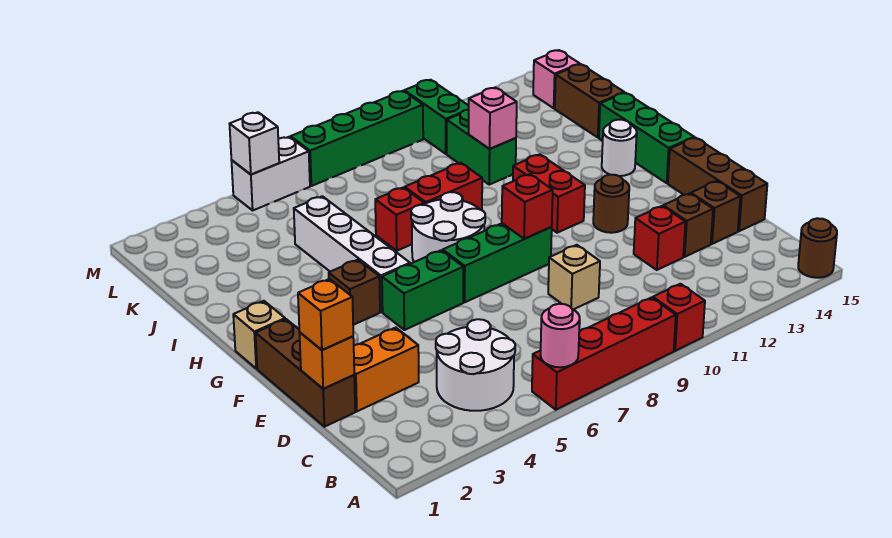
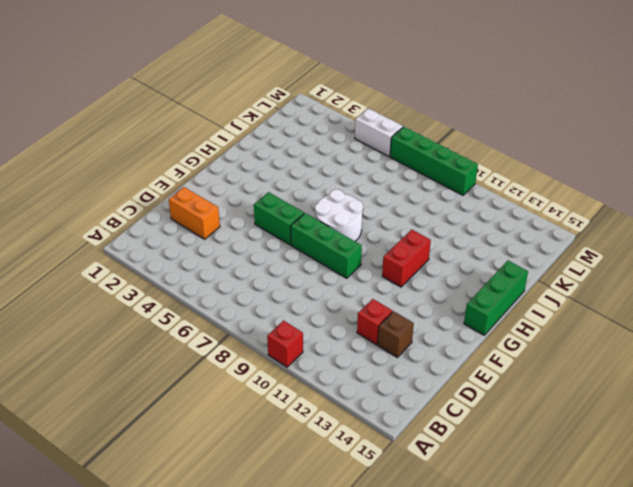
none -> red brick A6:A9 level 1
none -> brown round brick A15 level 1
none -> white round brick B4:C5 level 1
none -> brown brick D1:F1 level 1

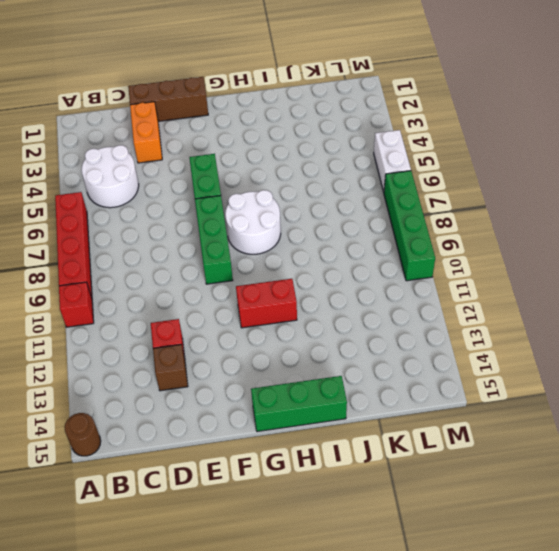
none -> tan brick D9 level 1
none -> brown brick D14 level 1
none -> brown brick D15:F15 level 1
none -> brown round brick F12 level 1

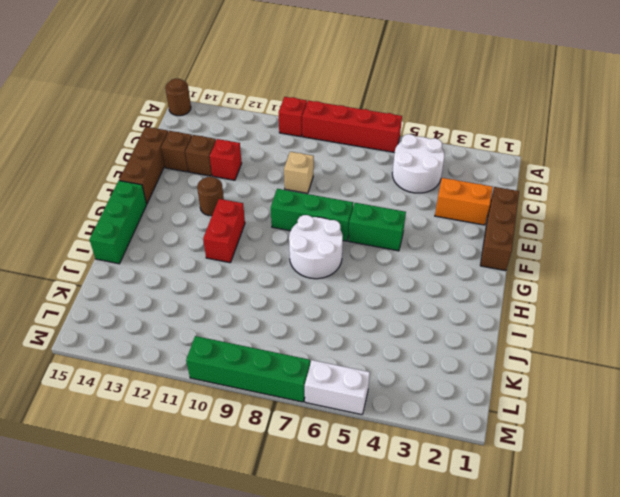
none -> tan brick G1 level 1
none -> brown brick G4 level 1
none -> white brick G5:J5 level 1
none -> white round brick H14 level 1

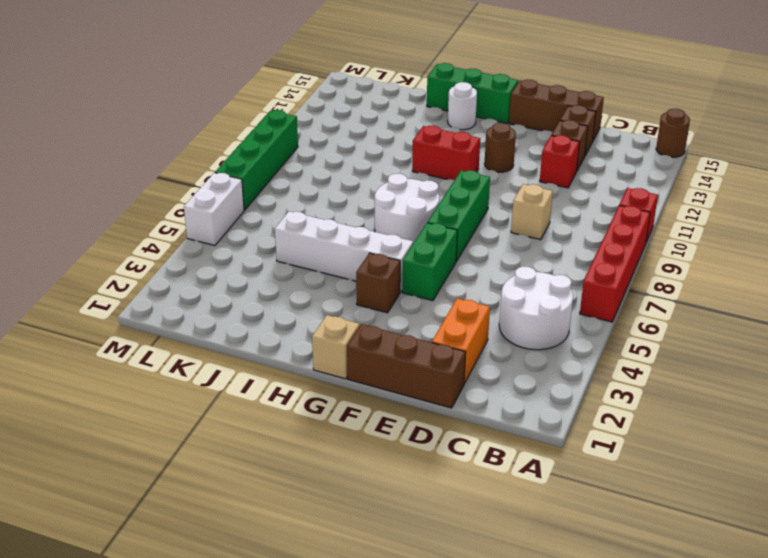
none -> red brick I7 level 1
none -> red brick I8:I9 level 1
none -> green brick J11:K11 level 1
none -> brown brick J15:K15 level 1

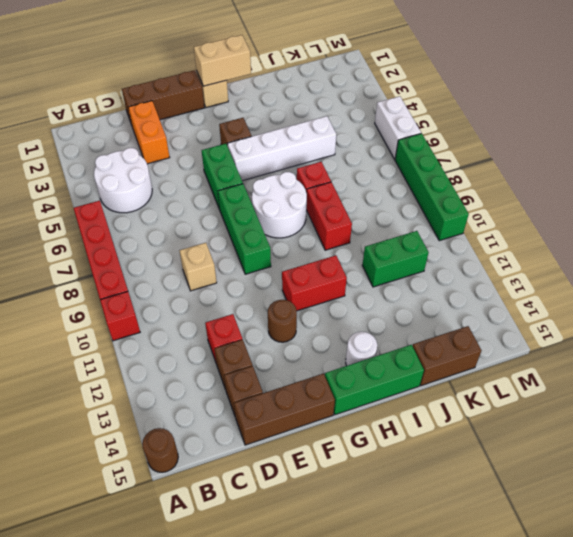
tan brick G1:H1 level 2 -> none
none -> green brick L11:M11 level 1
none -> pink brick L15 level 1
none -> pink round brick A6 level 2
none -> orange brick D1 level 2

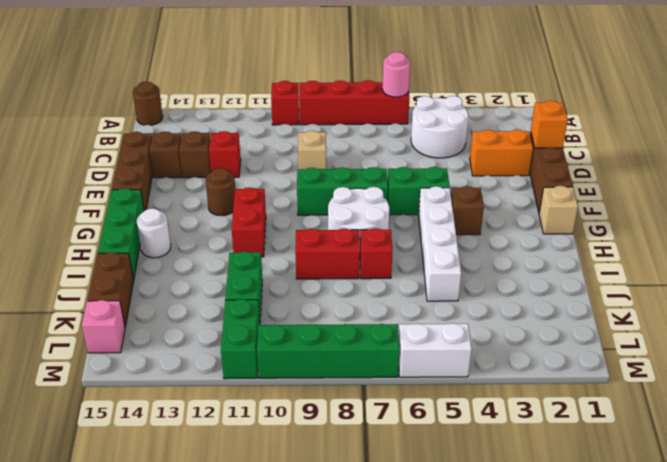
none -> red brick F9 level 2
none -> pink brick J11 level 2
none -> white brick M5 level 2
none -> orange brick D1 level 3

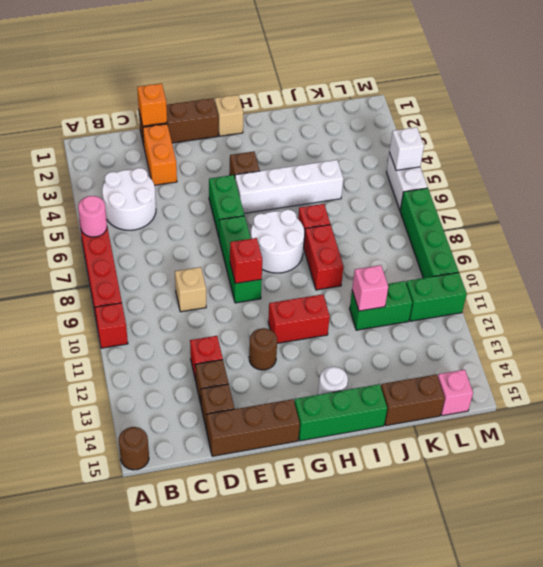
none -> orange brick D1 level 3

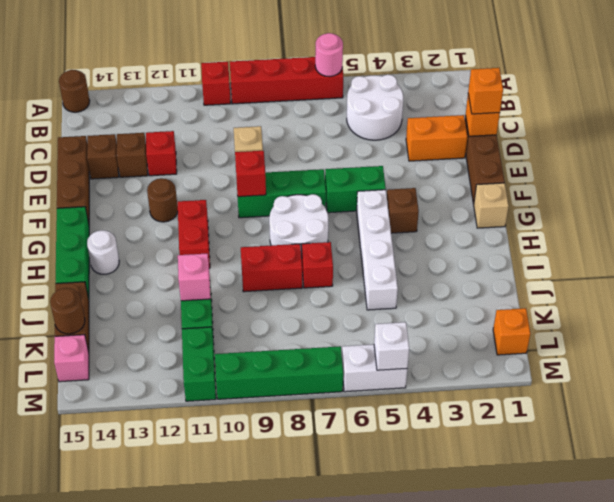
brown round brick K15 level 2 -> none
orange brick L1 level 1 -> none

